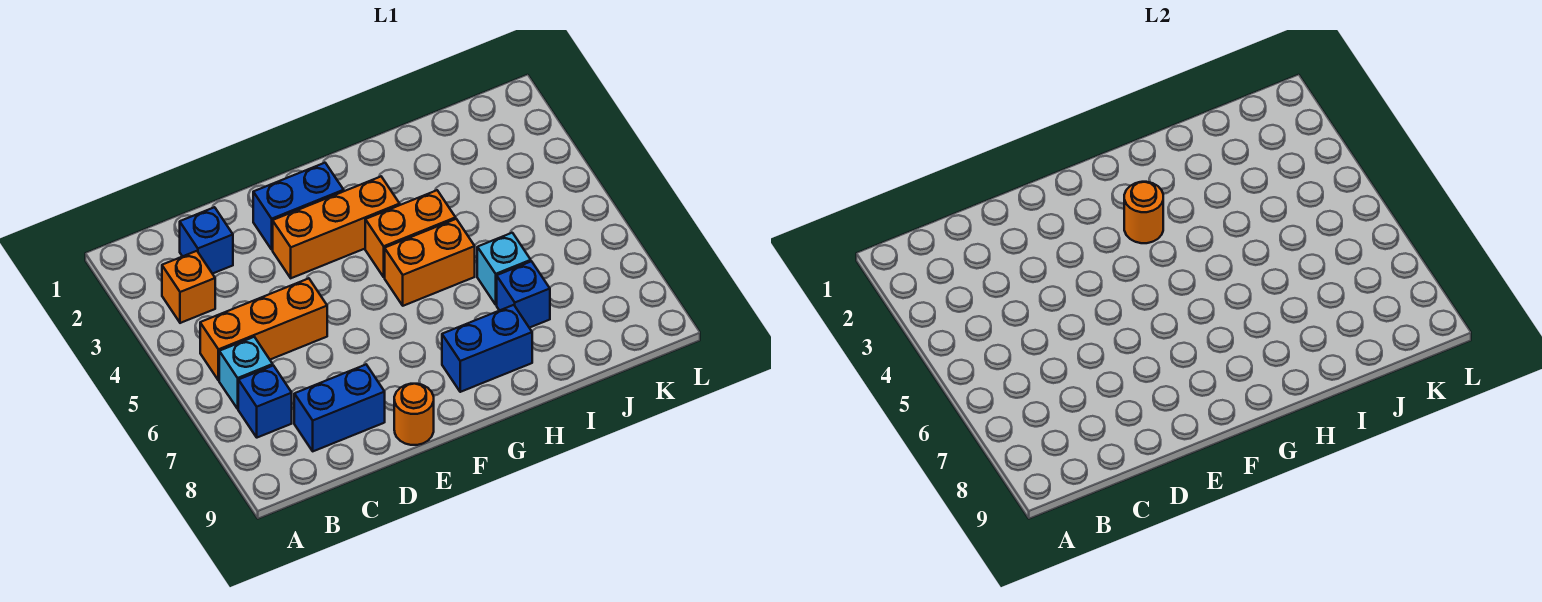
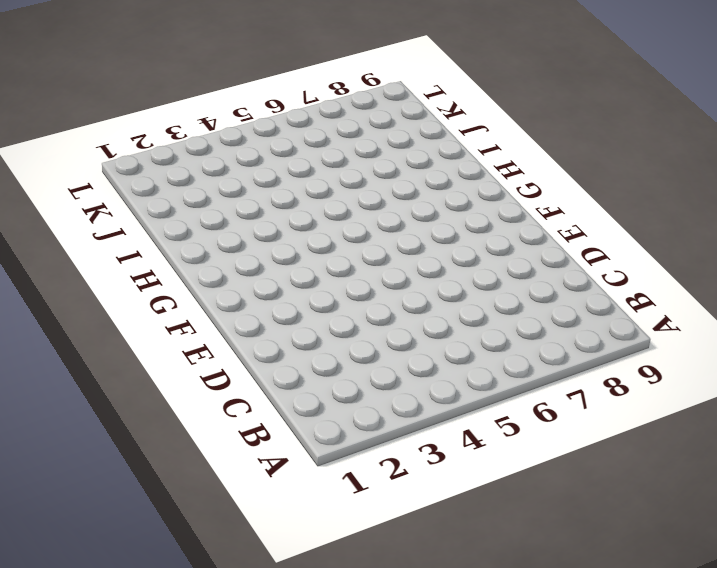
none -> orange brick B3 level 1
none -> orange brick B5:D5 level 1
none -> cyan brick B6 level 1

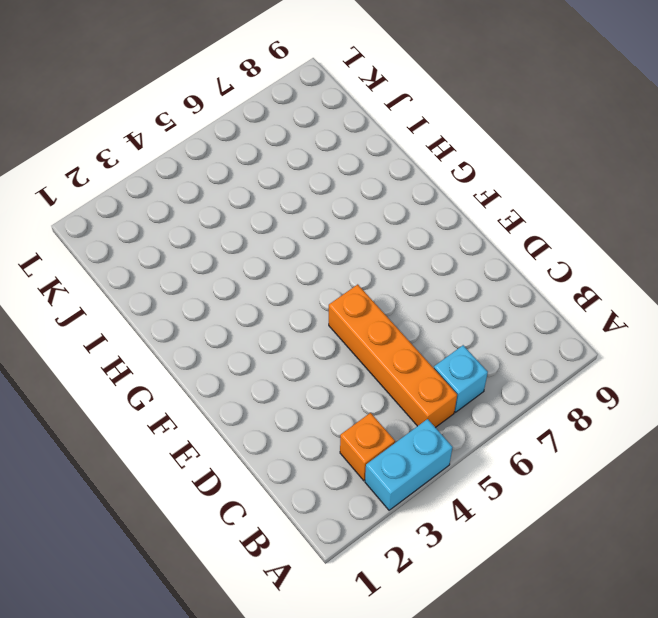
cyan brick A3:A4 level 1 -> none
orange brick B5:E5 level 1 -> orange brick B5:D5 level 1
none -> blue brick B7 level 1
none -> blue brick C2 level 1
none -> blue brick C8:D8 level 1

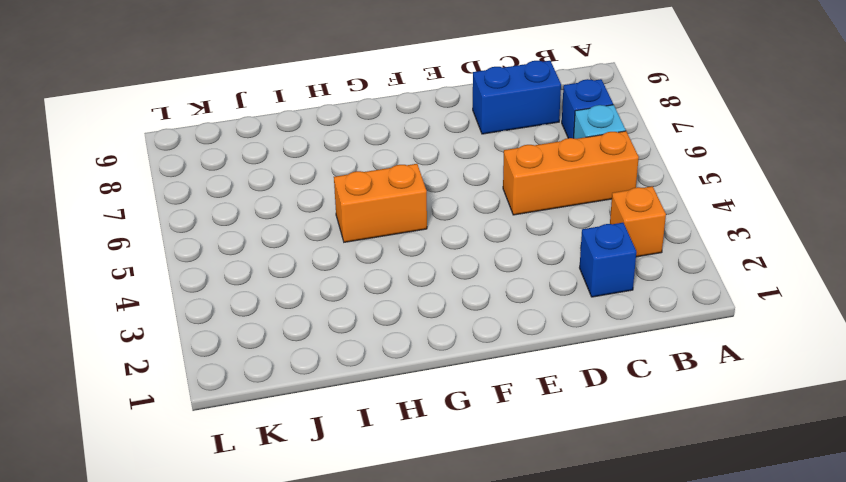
none -> blue brick E2:F2 level 1
none -> orange brick E3:G3 level 1
none -> orange round brick E9 level 1

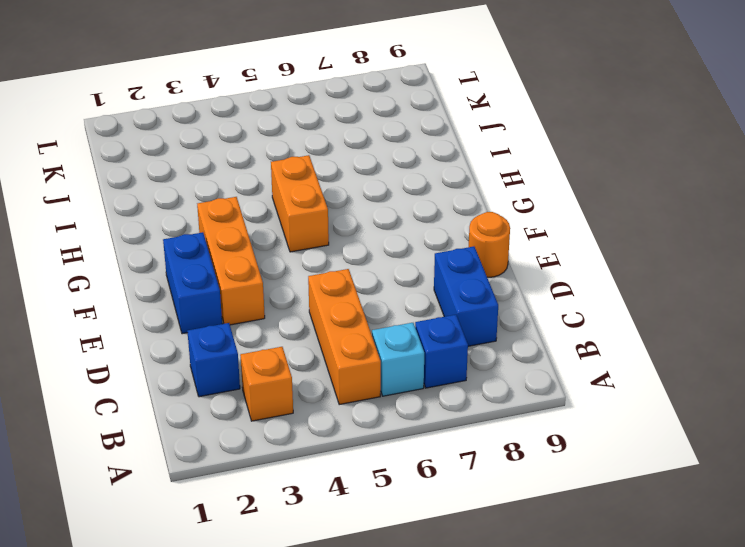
none -> orange brick G4:H4 level 1
none -> blue brick G8:H8 level 1
none -> cyan brick I6 level 1

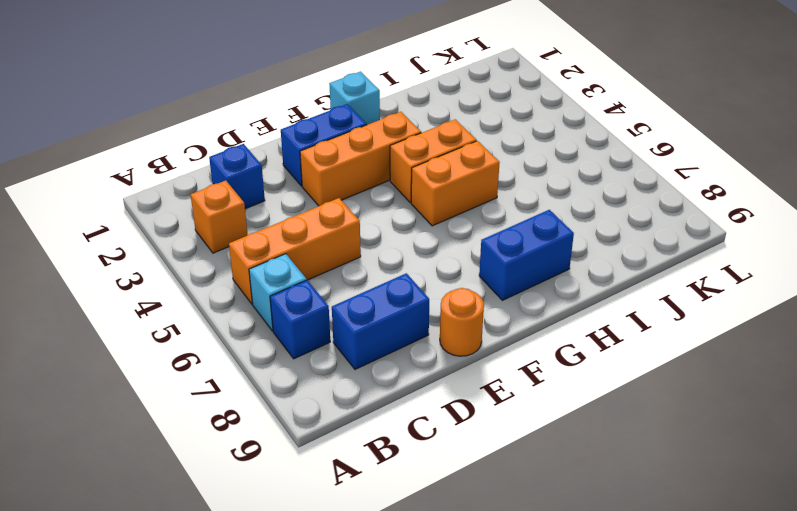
cyan brick G1 level 1 -> cyan brick I6 level 1
none -> blue brick I7 level 1
none -> orange round brick G3 level 2

